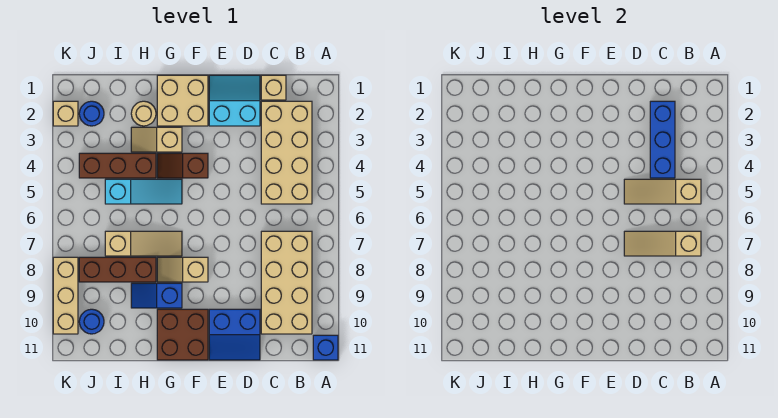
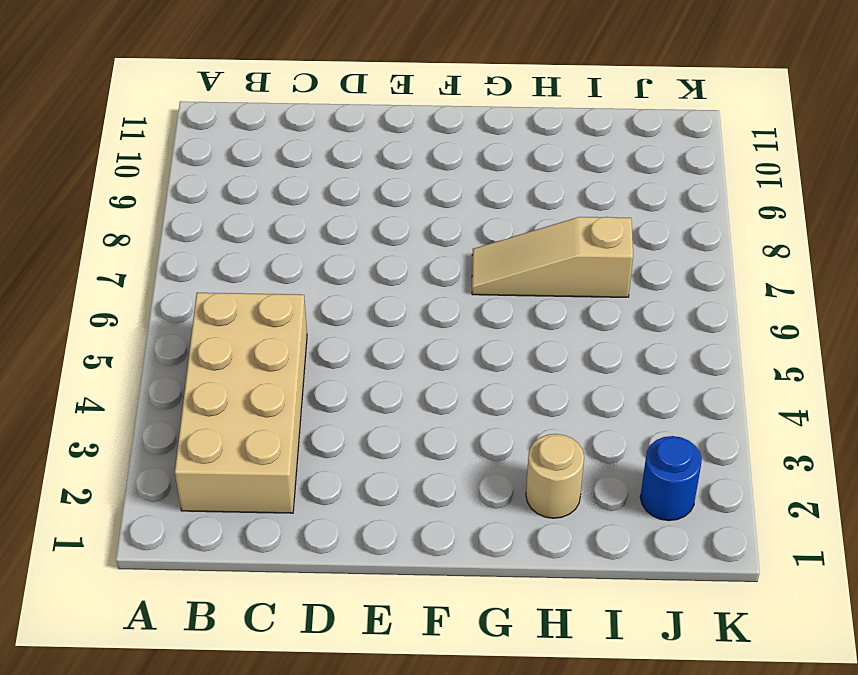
none -> blue brick A11 level 1
none -> tan brick B7:C10 level 1
none -> tan brick C1 level 1

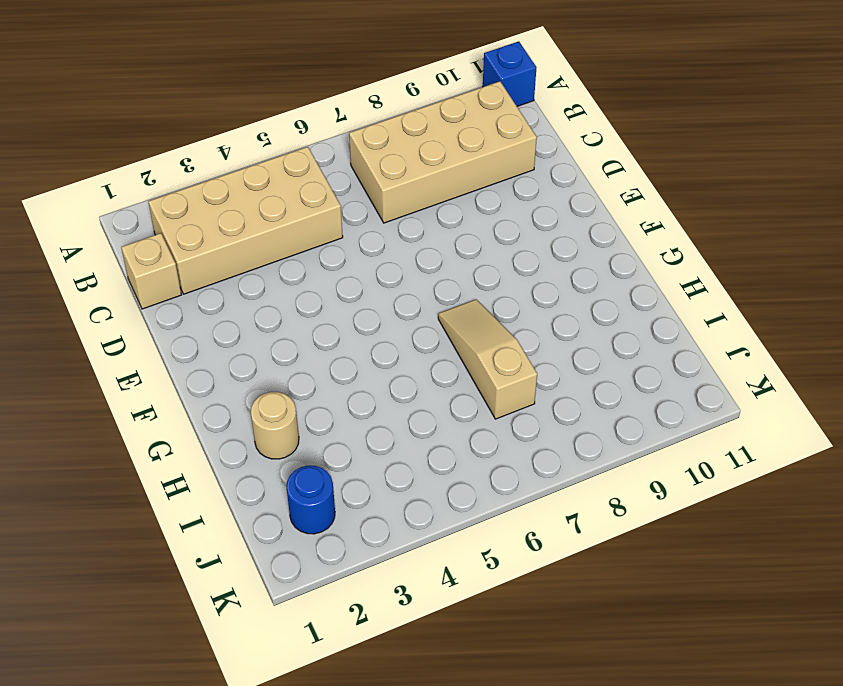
none -> cyan slope D1:E2 level 1 top 2
none -> blue slope D10:E11 level 1 top 10
none -> tan brick F1:G2 level 1

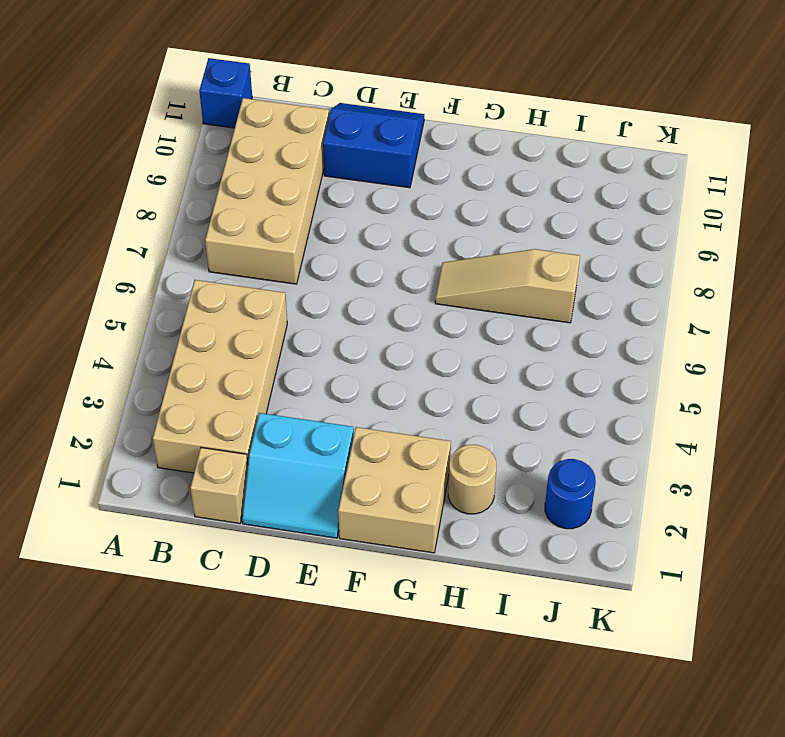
none -> brown slope F4:G4 level 1 top F
none -> tan slope F8:G8 level 1 top F
none -> brown brick F10:G11 level 1

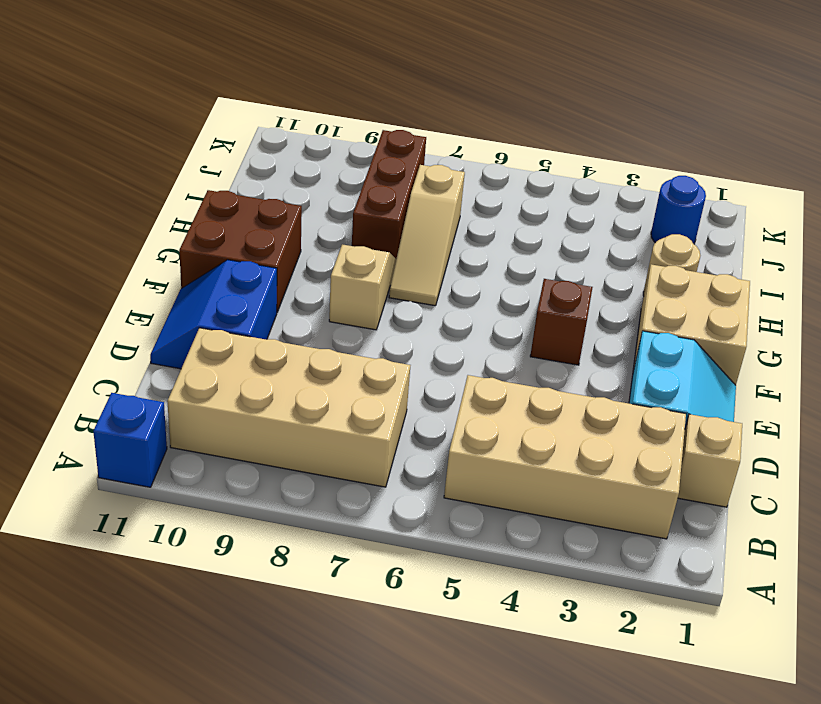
none -> tan slope G3:H3 level 1 top G
none -> cyan slope G5:I5 level 1 top I
none -> blue slope G9:H9 level 1 top G

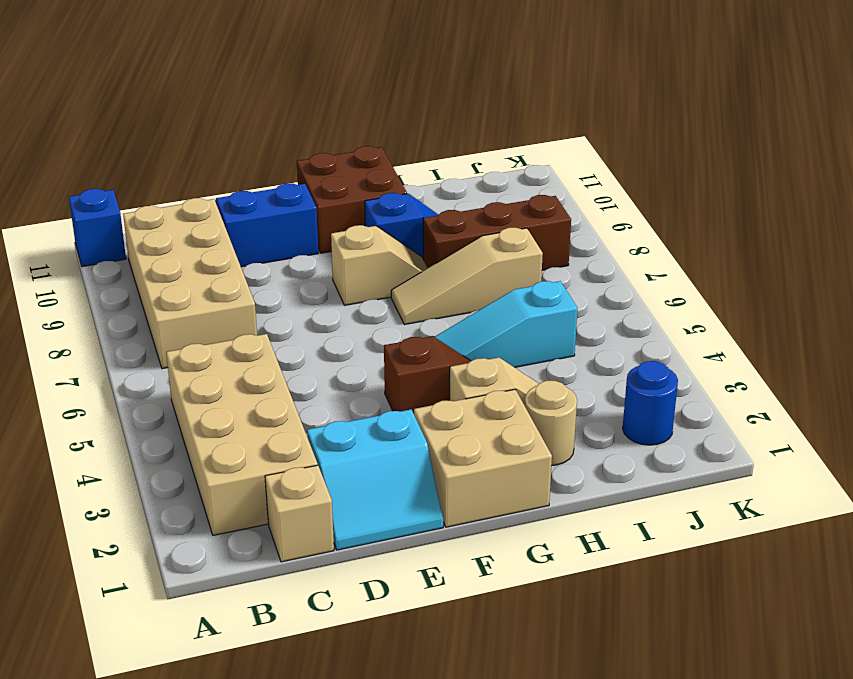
none -> brown brick H4:J4 level 1
none -> blue round brick J10 level 1
none -> tan brick K2 level 1

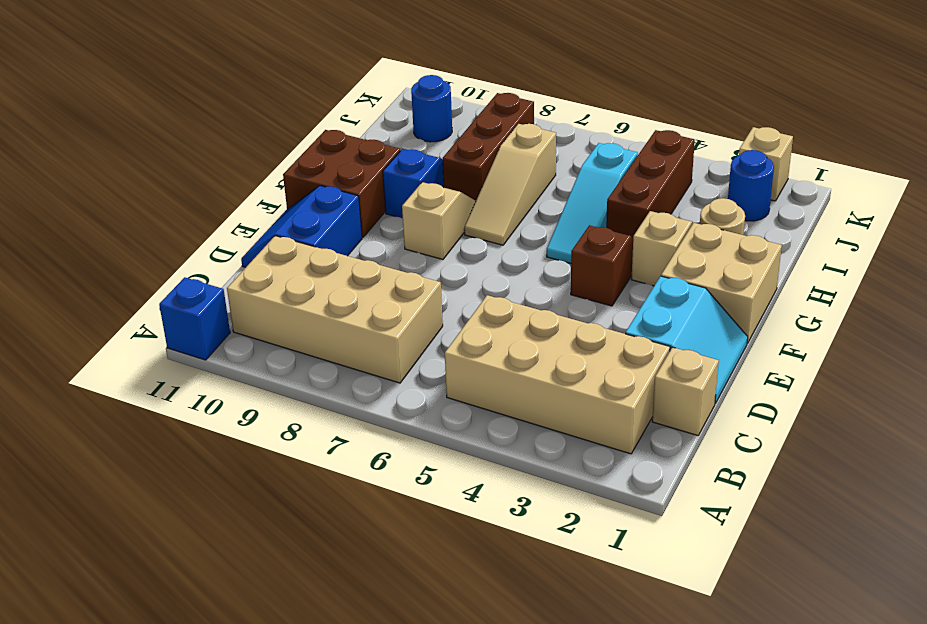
none -> tan brick K8:K10 level 1
none -> tan slope B5:D5 level 2 top B
none -> tan slope B7:D7 level 2 top B

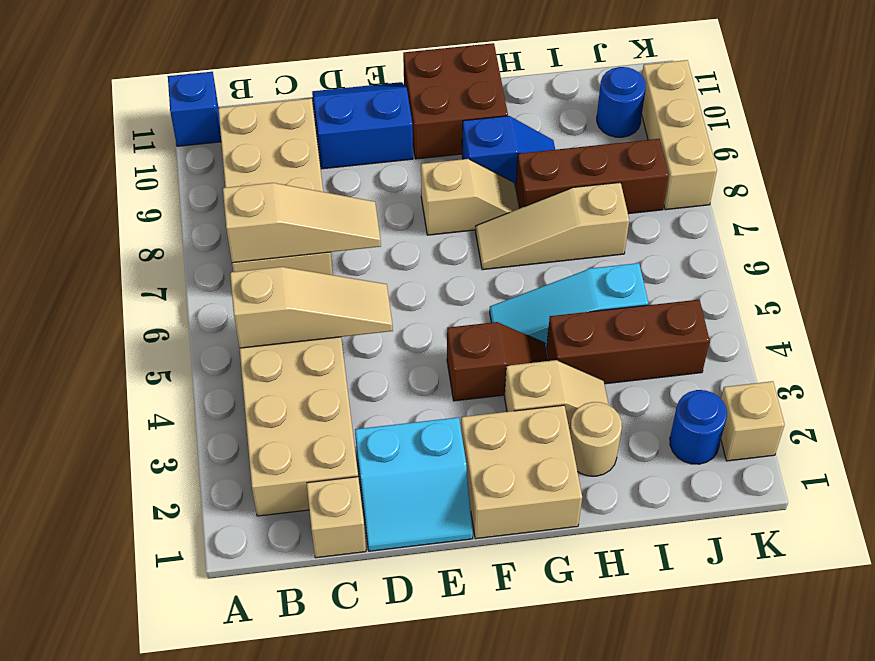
none -> blue brick C2:C4 level 2

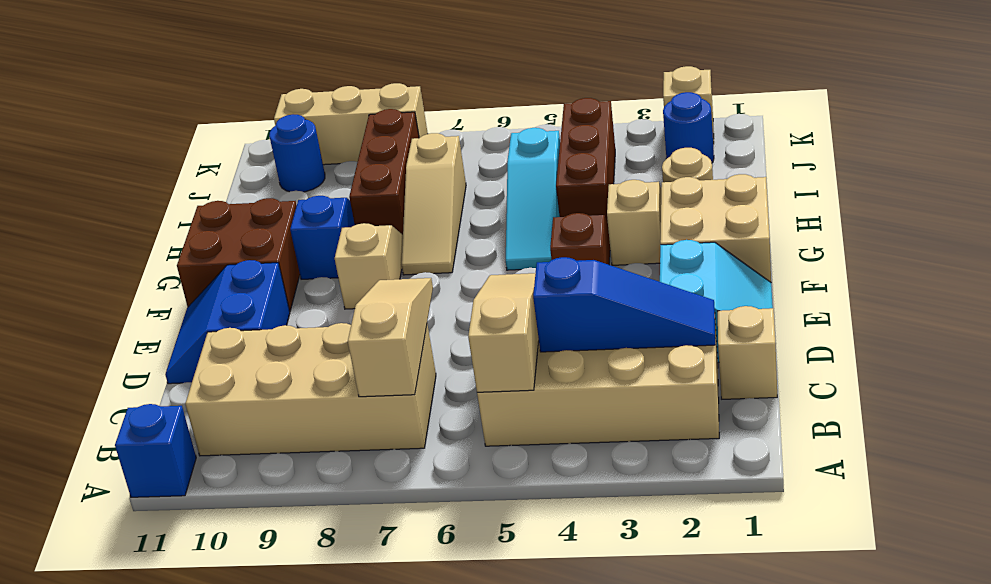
blue slope C2:C4 level 2 top 4 -> blue brick C2:C4 level 2

